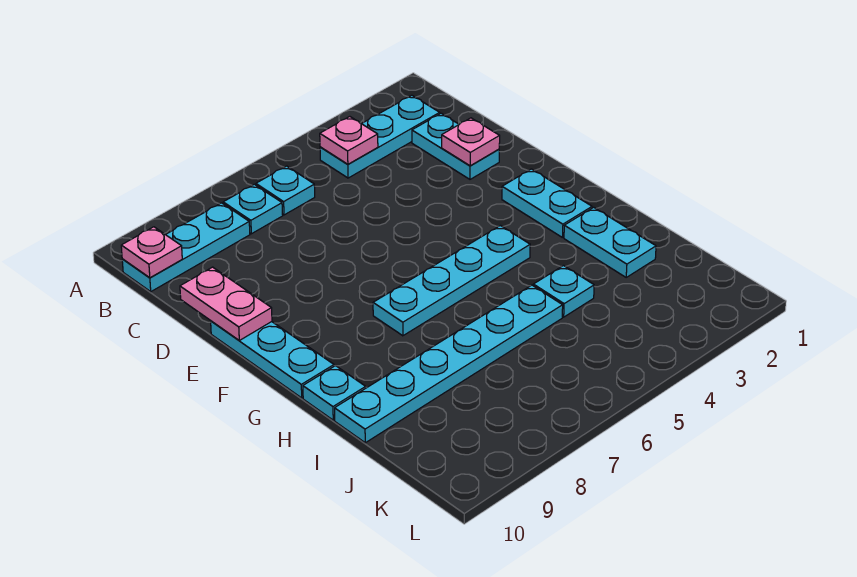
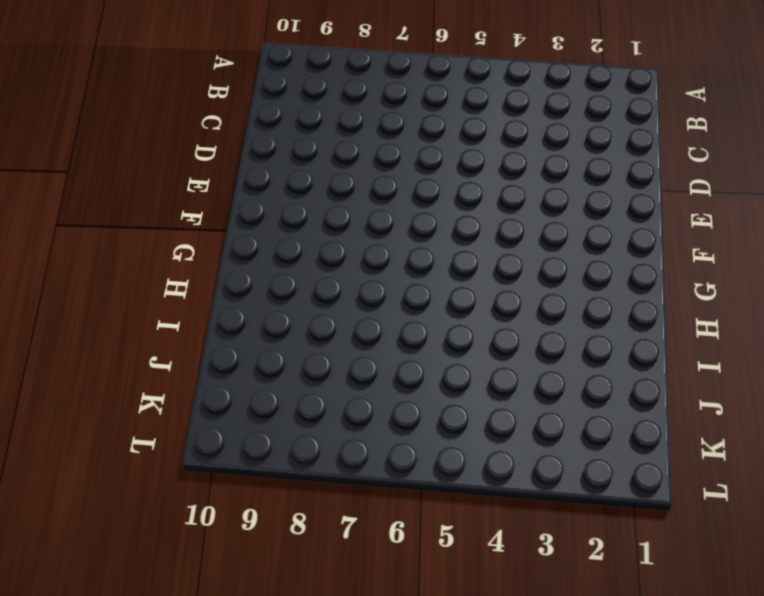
none -> cyan plate B2:B4 level 1
none -> cyan plate B6 level 1
none -> cyan plate B7 level 1

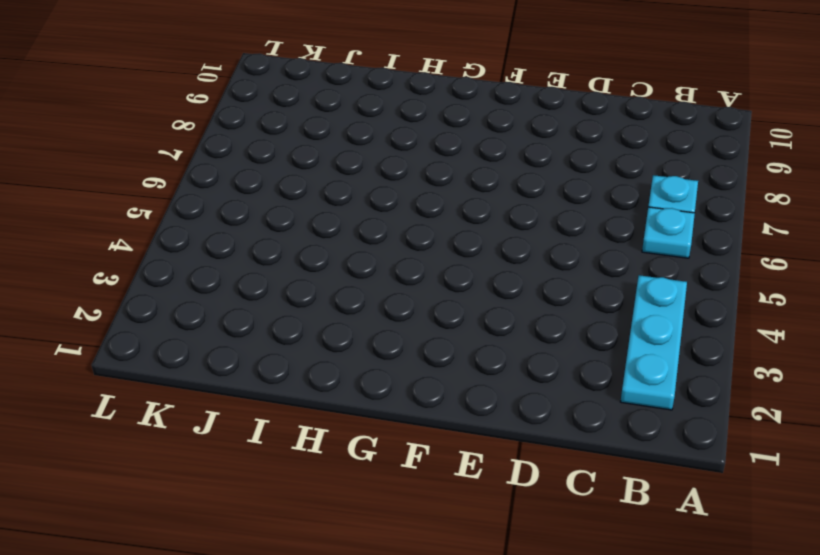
none -> cyan plate B8:B10 level 1
none -> cyan plate C2:D2 level 1
none -> cyan plate E10:G10 level 1

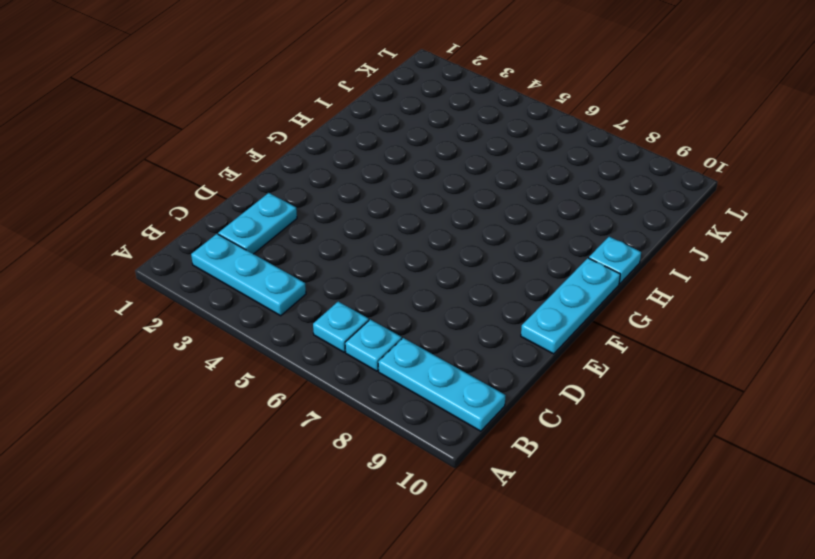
none -> cyan plate F2:G2 level 1
none -> cyan plate G4:G7 level 1
none -> cyan plate H2:I2 level 1

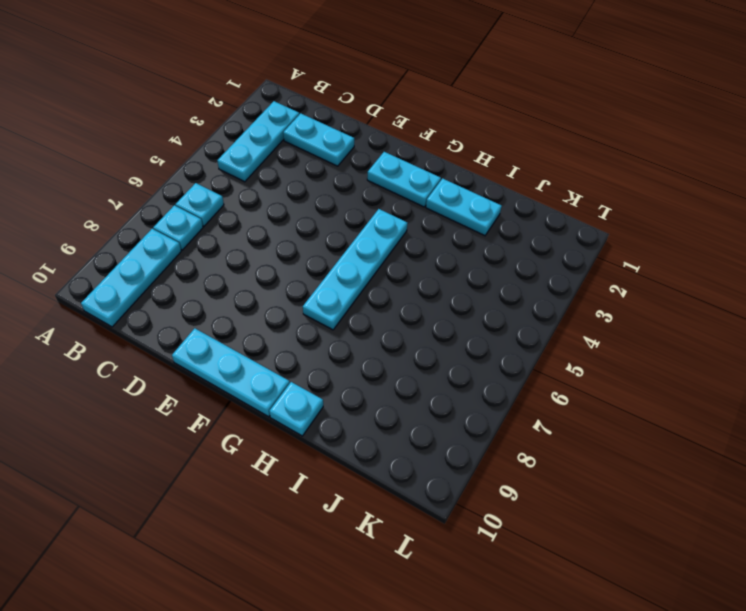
none -> cyan plate I4 level 1
none -> cyan plate I5:I10 level 1
none -> pink plate B4 level 2

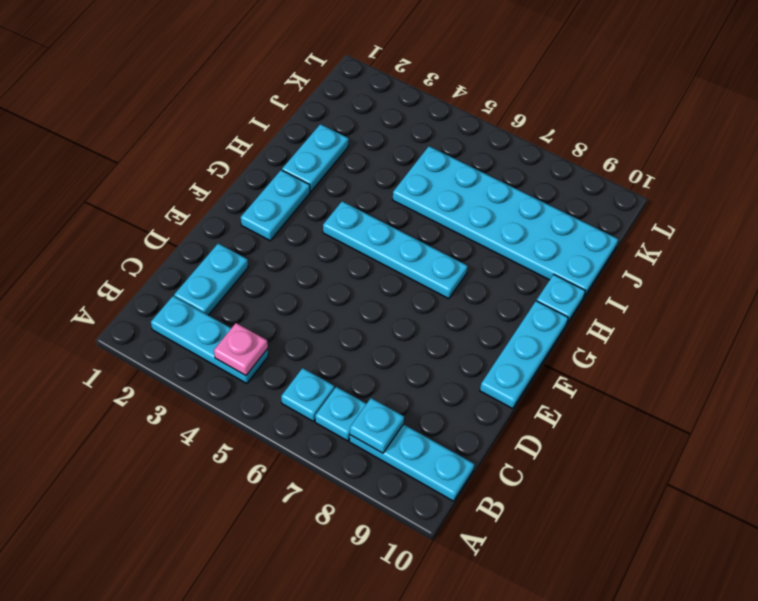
cyan plate B8 level 2 -> cyan plate I4 level 1
cyan plate I5:J10 level 1 -> cyan plate I5:I10 level 1
none -> pink plate B10 level 2
none -> pink plate D2 level 2
none -> pink plate D10:E10 level 2

